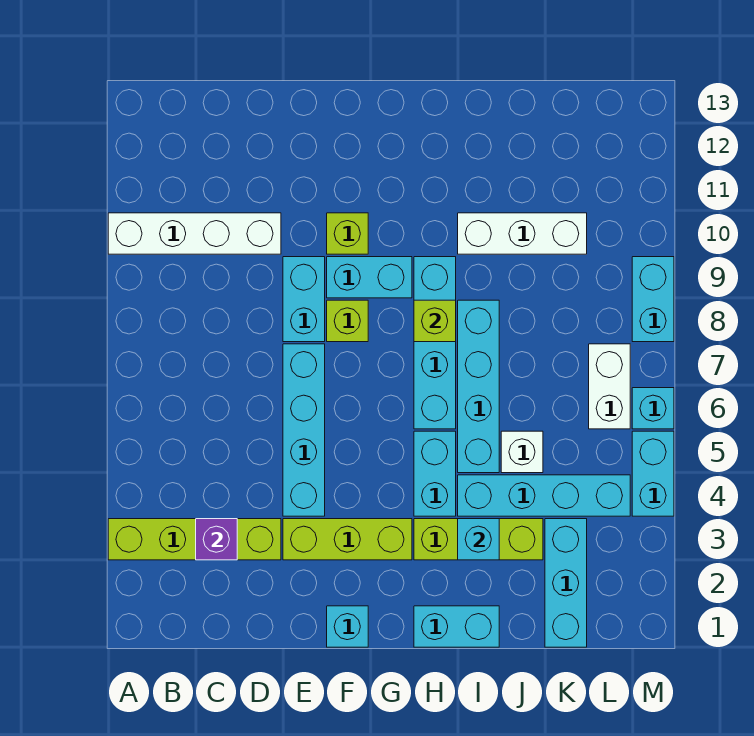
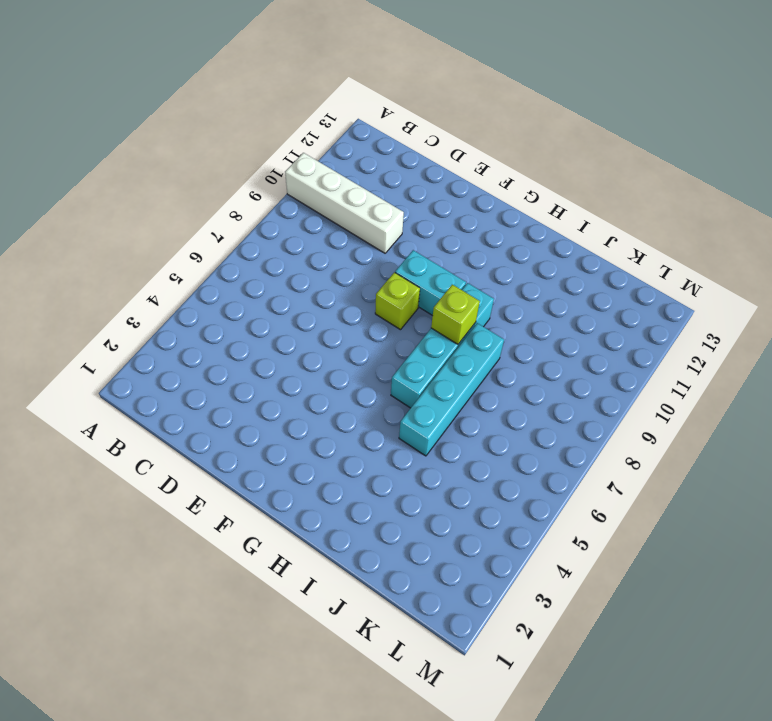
none -> lime brick A3:D3 level 1
none -> lime brick E3:G3 level 1
none -> cyan brick E4:E7 level 1

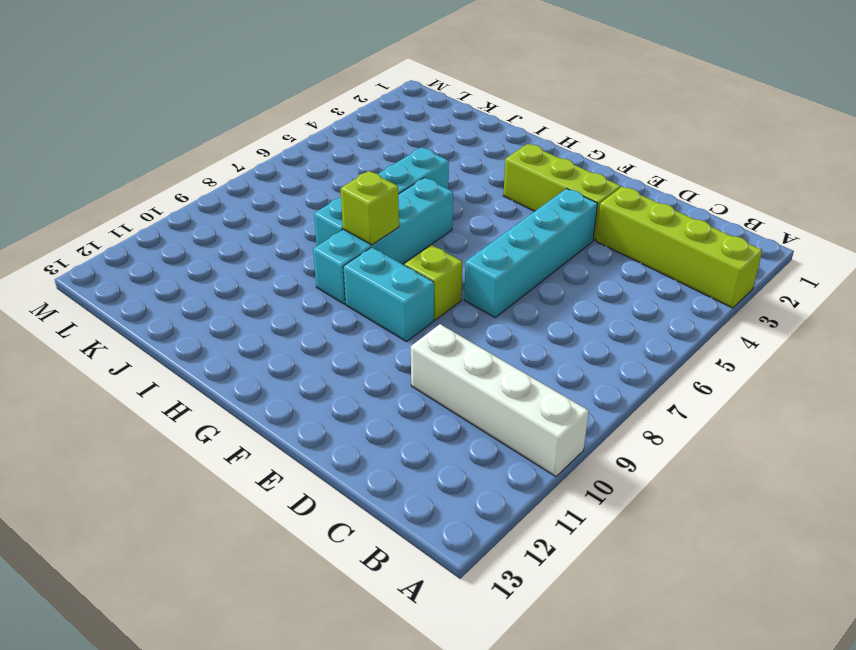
none -> cyan brick E8:E9 level 1
none -> cyan brick F1 level 1
none -> lime brick F10 level 1

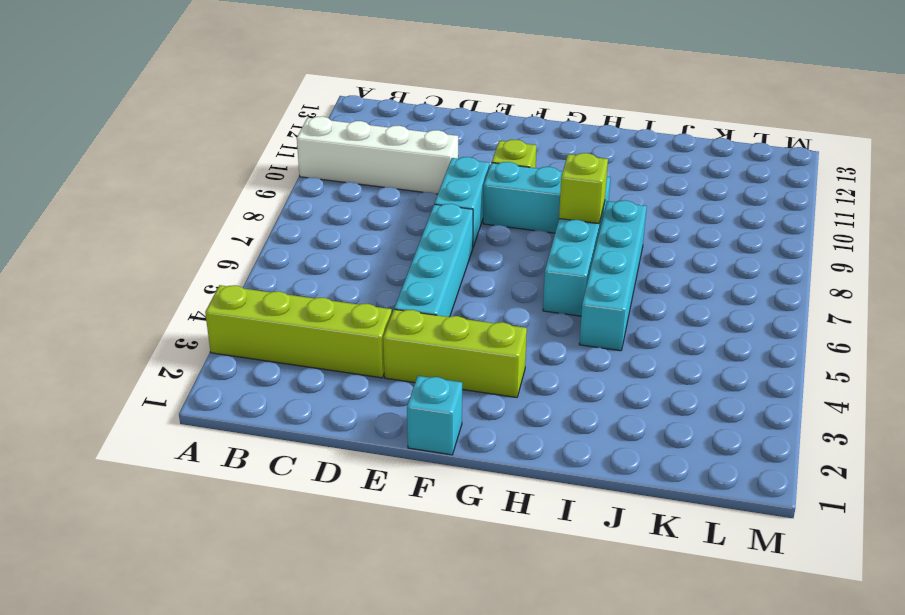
none -> lime brick F8 level 1
none -> cyan brick H1:I1 level 1
none -> lime brick H3:J3 level 1

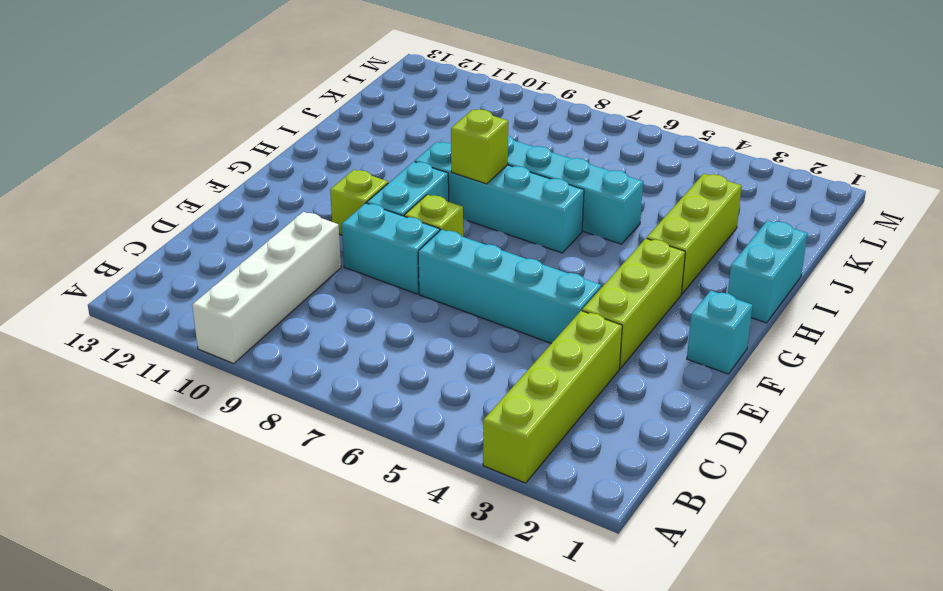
none -> cyan brick H4:H5 level 1
none -> cyan brick I4:L4 level 1
none -> white brick I10:K10 level 1

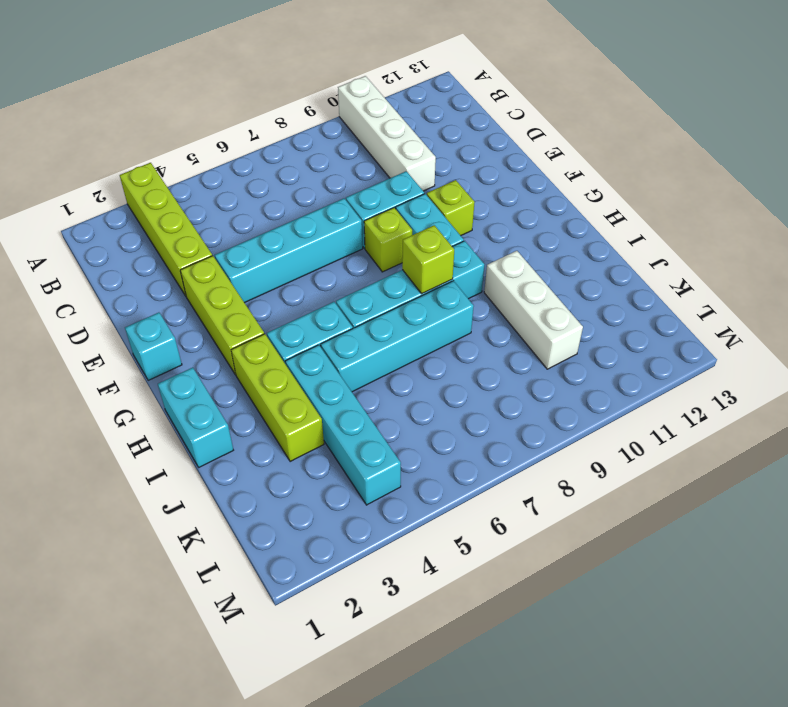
none -> white brick J5 level 1
none -> cyan brick K1:K3 level 1
none -> white brick L6:L7 level 1

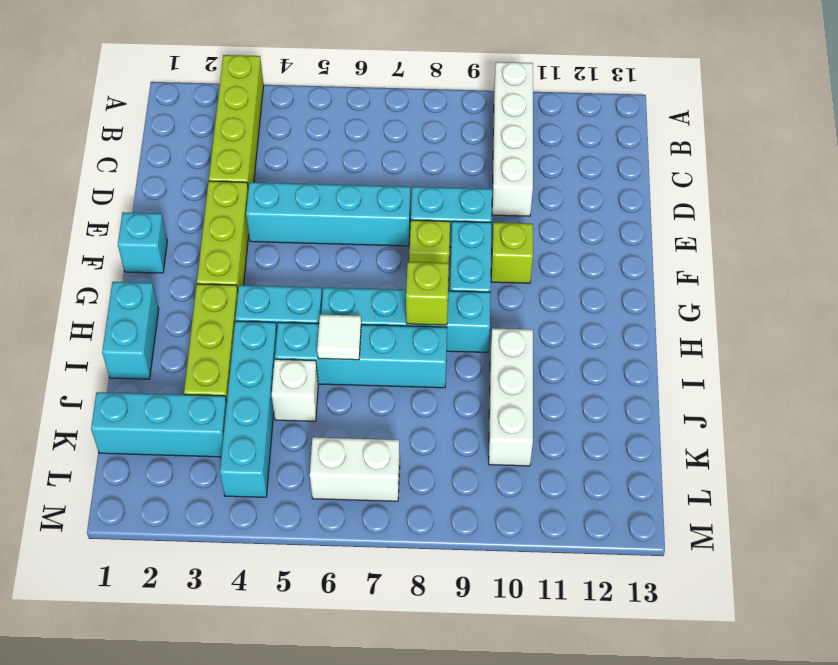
white tile I6 level 2 -> none
none -> cyan brick M4:M5 level 1
none -> cyan brick M6 level 1
none -> cyan brick M8:M9 level 1

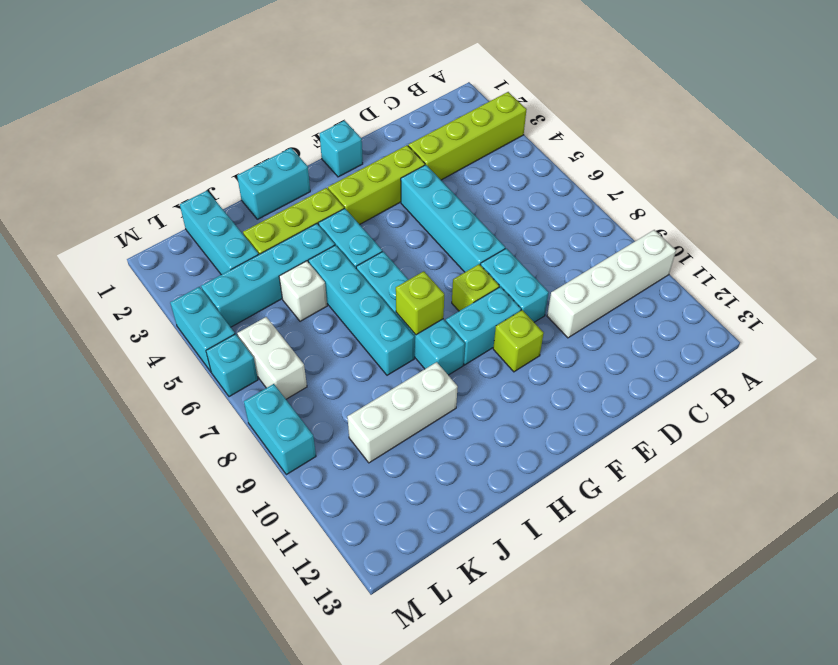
none -> purple brick C3 level 2
none -> cyan brick I3 level 2

